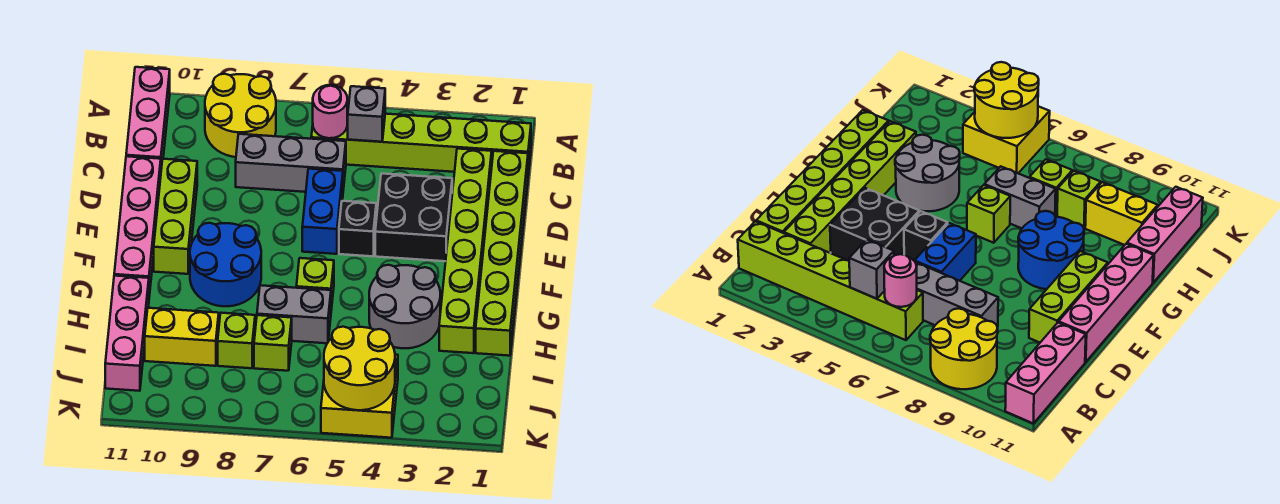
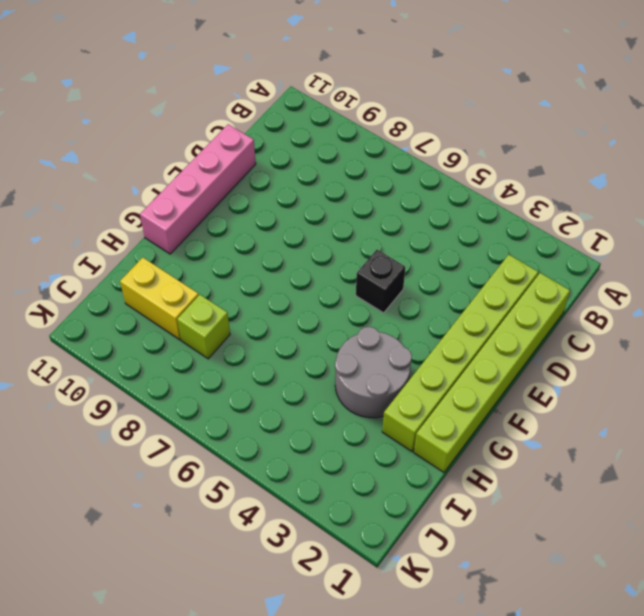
none -> yellow round brick A8:B9 level 1
none -> pink brick A11:C11 level 1
none -> lime brick B1:B6 level 1

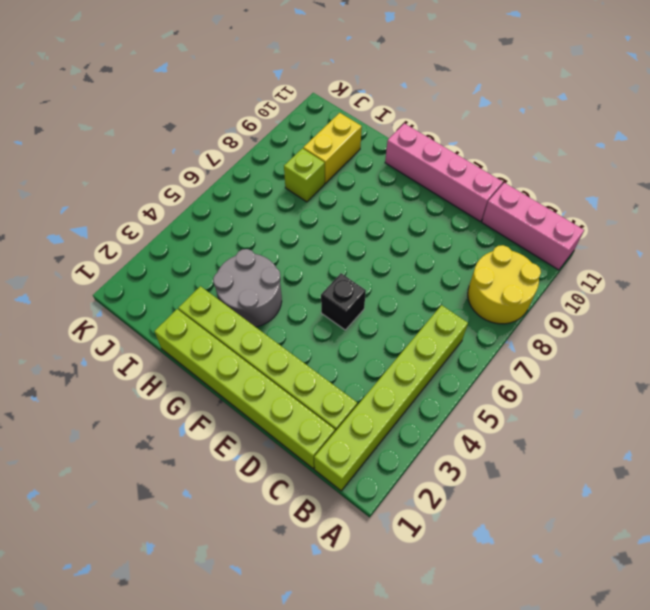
none -> grey brick C6:C8 level 1
none -> black brick D3:E4 level 1
none -> blue brick D6:E6 level 1

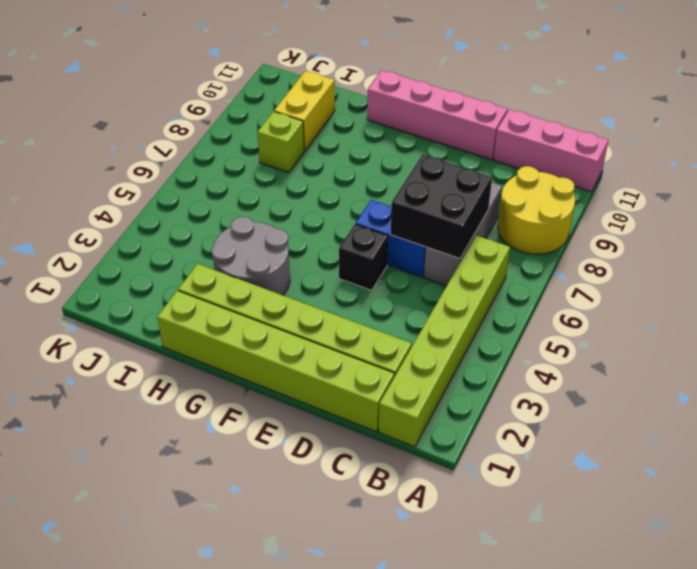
black brick C6:D7 level 2 -> black brick D3:E4 level 1
none -> lime brick D10:F10 level 1
none -> blue round brick F8:G9 level 1
none -> lime brick G6 level 1

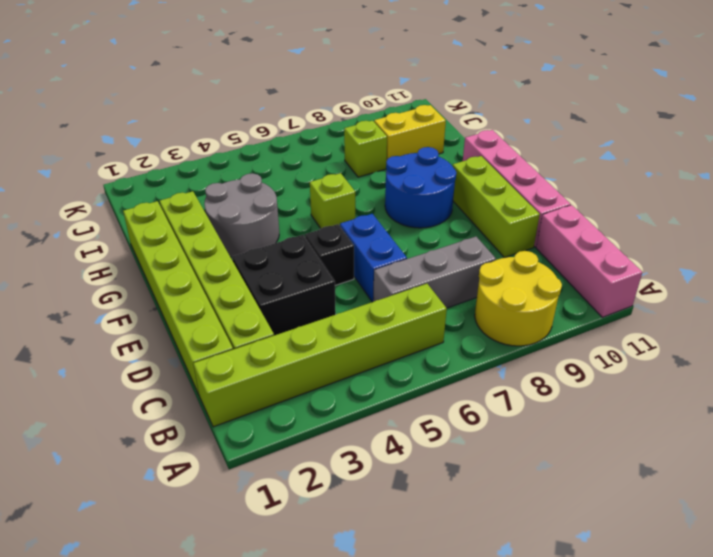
none -> grey brick H6:H7 level 1
none -> pink brick H11:J11 level 1
none -> lime brick I7 level 1

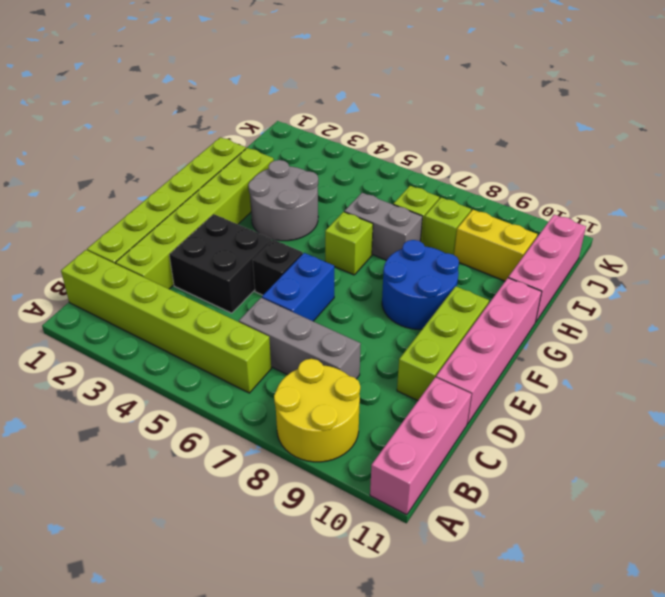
none -> yellow brick J4:K5 level 1
none -> grey brick B5 level 2
none -> pink round brick B6 level 2

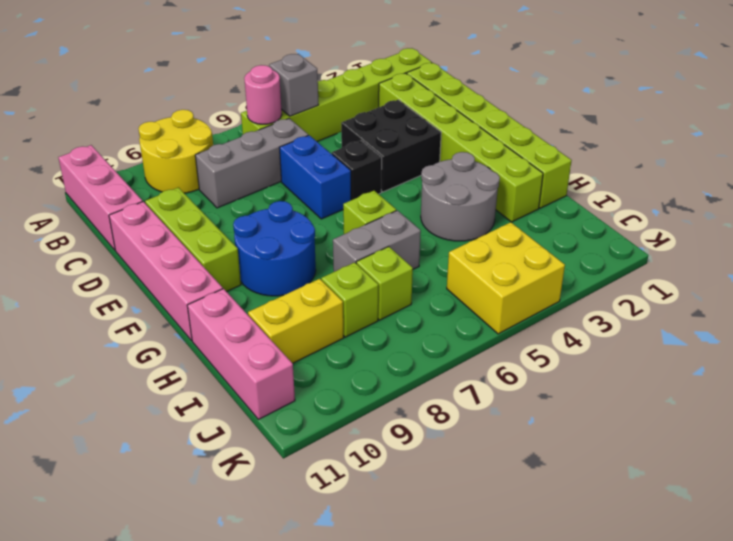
none -> yellow round brick J4:K5 level 2

